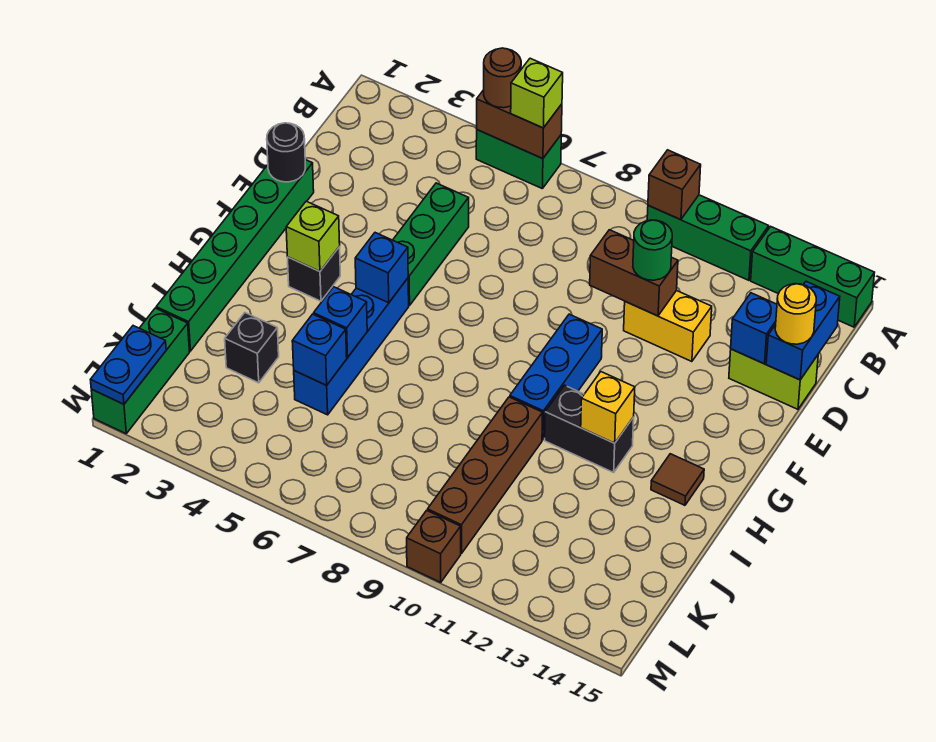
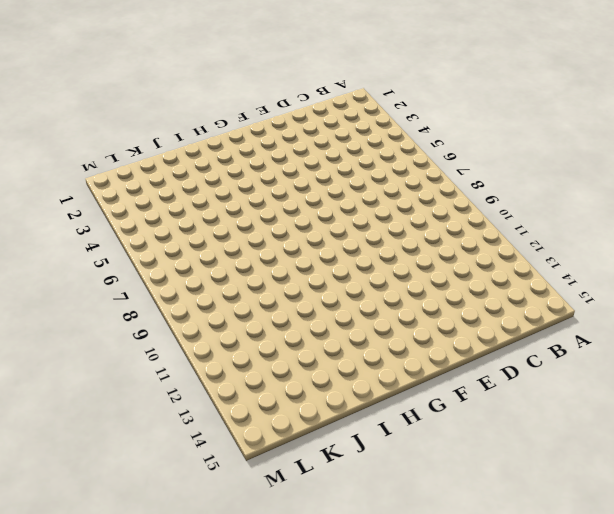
none -> green brick A5:A6 level 1
none -> green brick A10:A12 level 1
none -> green brick A13:A15 level 1
none -> green brick D5:F5 level 1

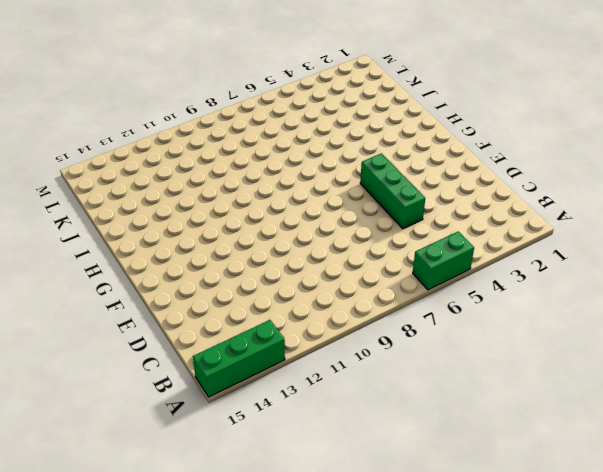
none -> green brick A10:A12 level 1
none -> yellow brick D11:D12 level 1
none -> lime brick D14:D15 level 1
none -> green brick E1:J1 level 1

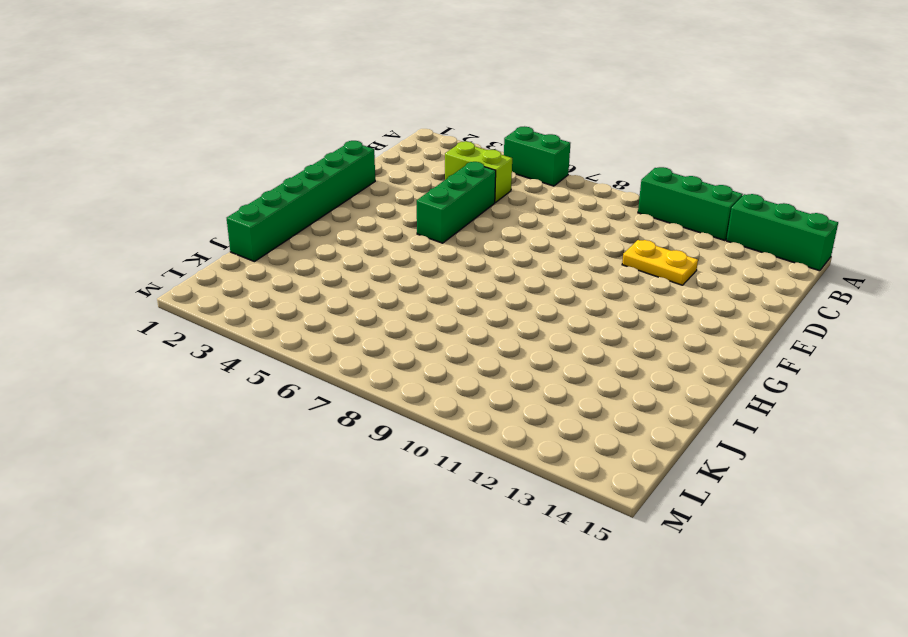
lime brick C4:C5 level 1 -> lime brick D14:D15 level 1
yellow plate D11:D12 level 1 -> yellow brick D11:D12 level 1
none -> blue brick F10:H10 level 1
none -> black brick G3 level 1
none -> blue brick G5:J5 level 1
none -> black brick H11:H12 level 1

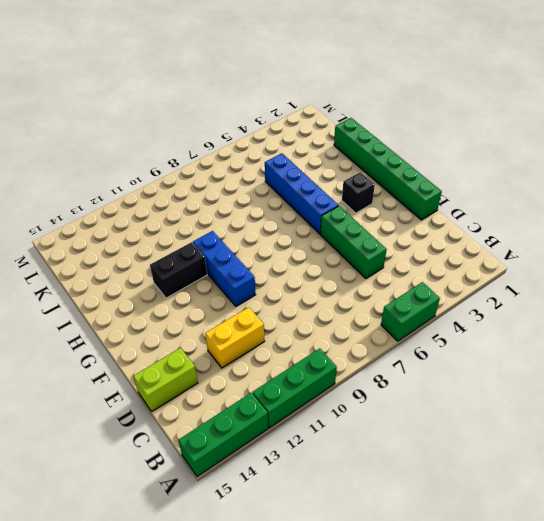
none -> brown tile H14 level 1
none -> brown brick I10:L10 level 1
none -> black brick J3 level 1
none -> green brick K1:M1 level 1

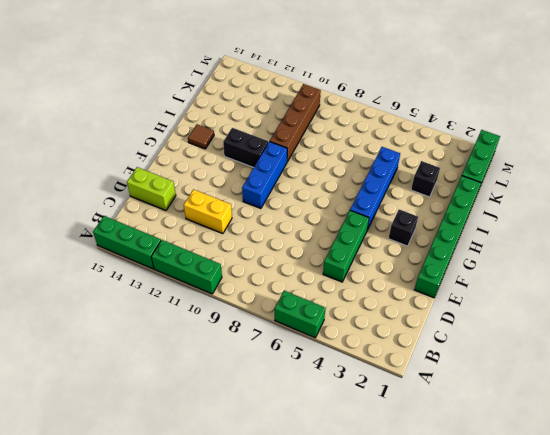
none -> brown brick M10 level 1
none -> brown brick A5:A6 level 2
none -> brown brick A10 level 2
none -> blue brick C15:D15 level 2

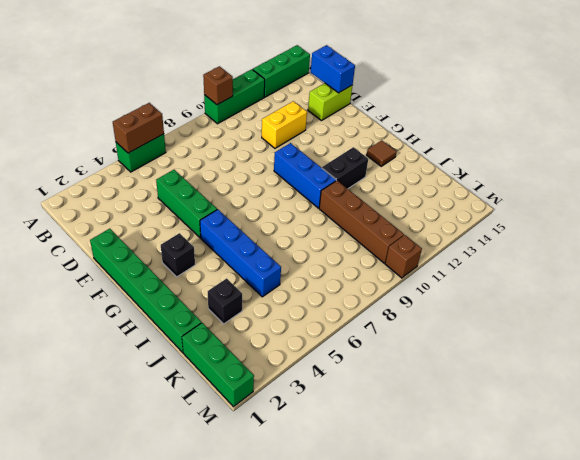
none -> brown brick D10:D11 level 2
none -> blue brick D14 level 2
none -> black round brick E1 level 2
none -> lime brick G3 level 2

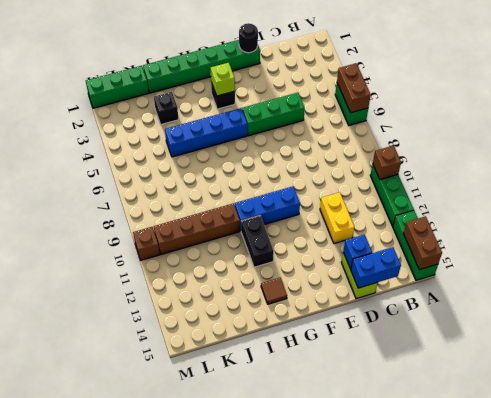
brown brick A14:A15 level 2 -> brown brick D10:D11 level 2
none -> blue brick G5 level 2
none -> yellow brick H12 level 2
none -> blue brick I5 level 2
none -> blue brick J5 level 2

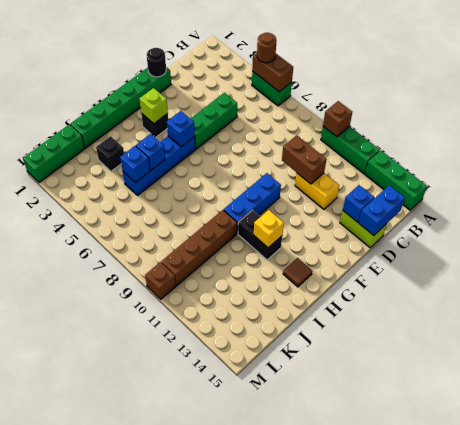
none -> blue plate L1:M1 level 2
none -> lime brick A6 level 3
none -> green round brick D11 level 3
none -> yellow round brick D15 level 3

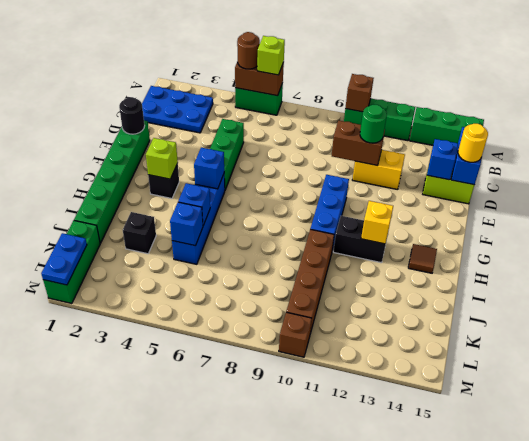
blue plate B1:C3 level 1 -> none

